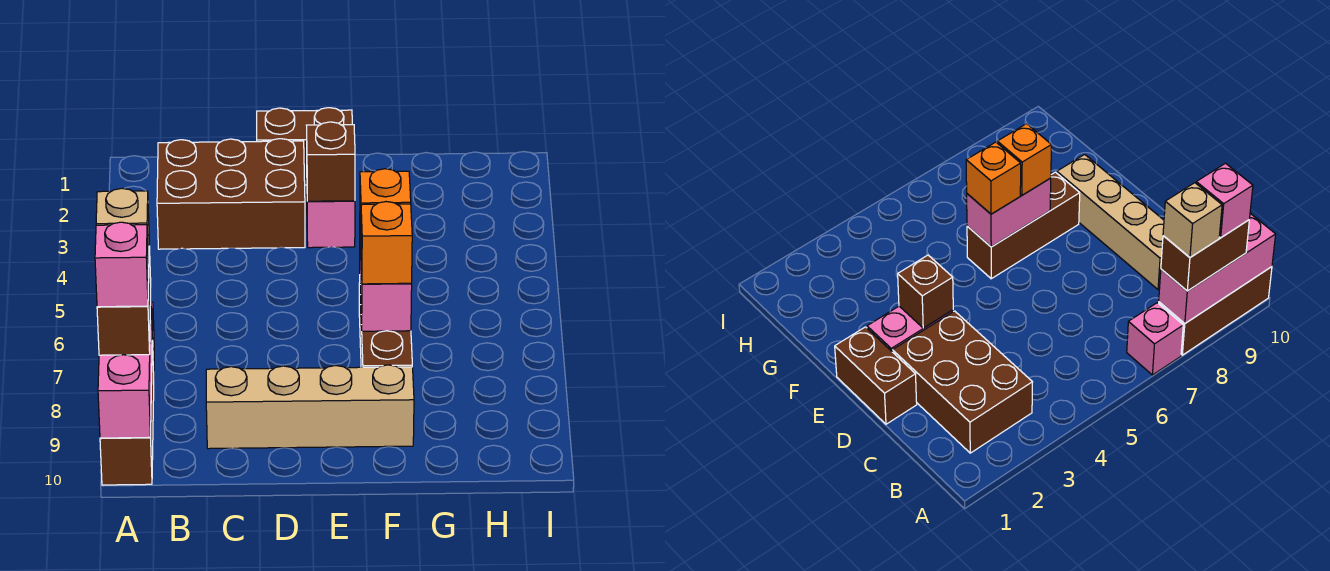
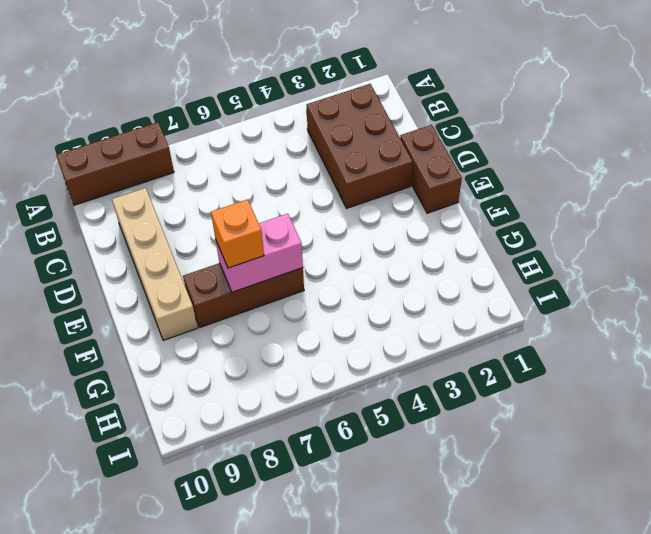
none -> pink brick A7 level 1
none -> pink brick E2:E3 level 1
none -> pink brick A8:A10 level 2

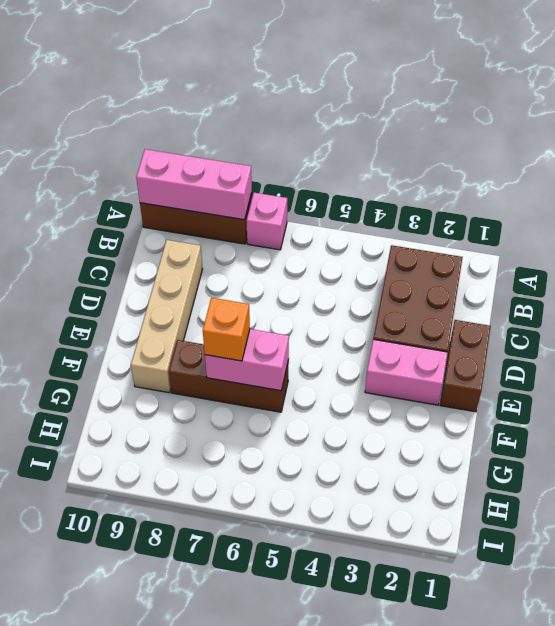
none -> brown brick E3 level 2
none -> brown brick A8:A9 level 3
none -> orange brick F6 level 3

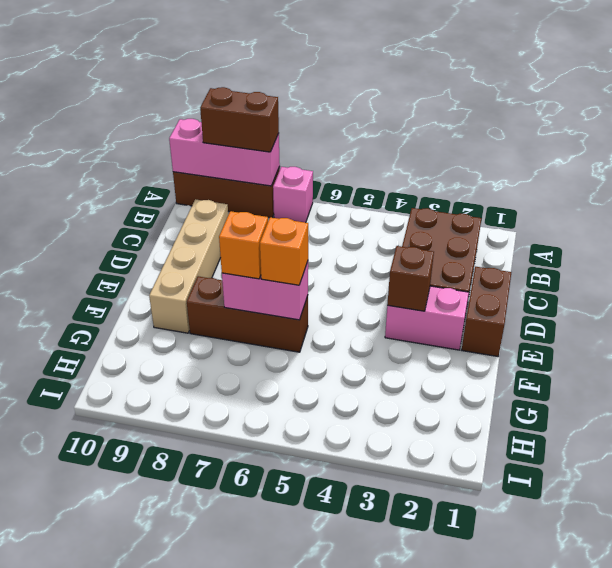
none -> tan brick A8 level 4
none -> pink brick A9 level 4

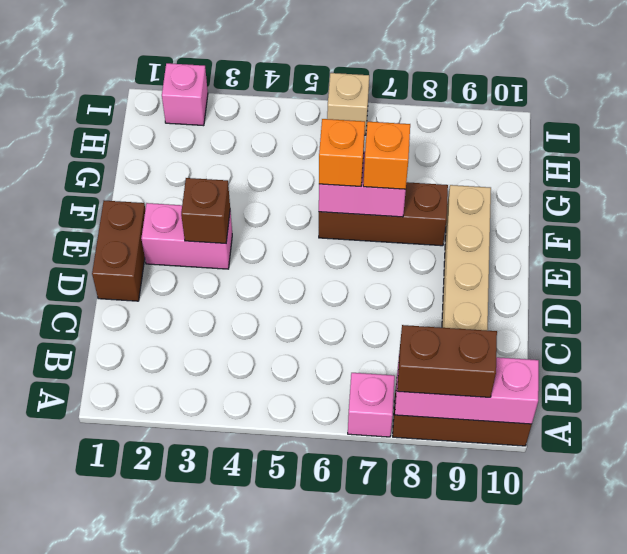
pink brick I2 level 1 -> pink brick A9 level 4
tan brick I6 level 1 -> tan brick A8 level 4
none -> brown brick B2:D3 level 1

